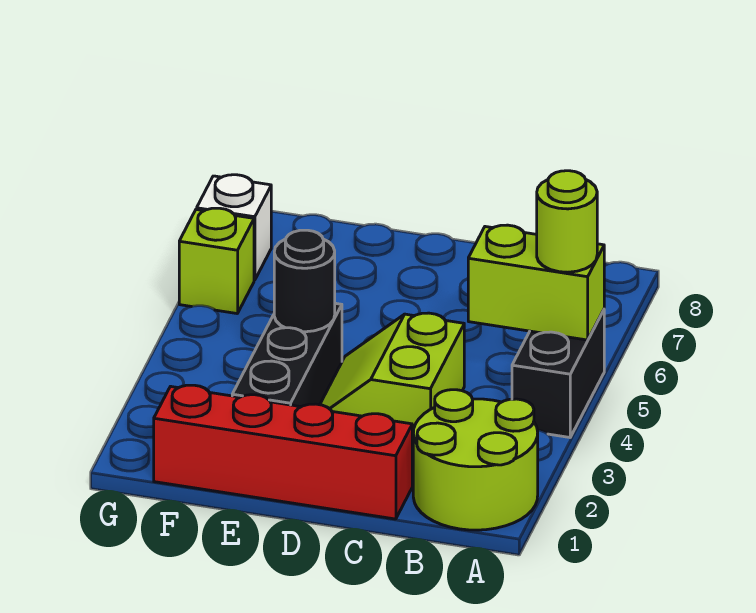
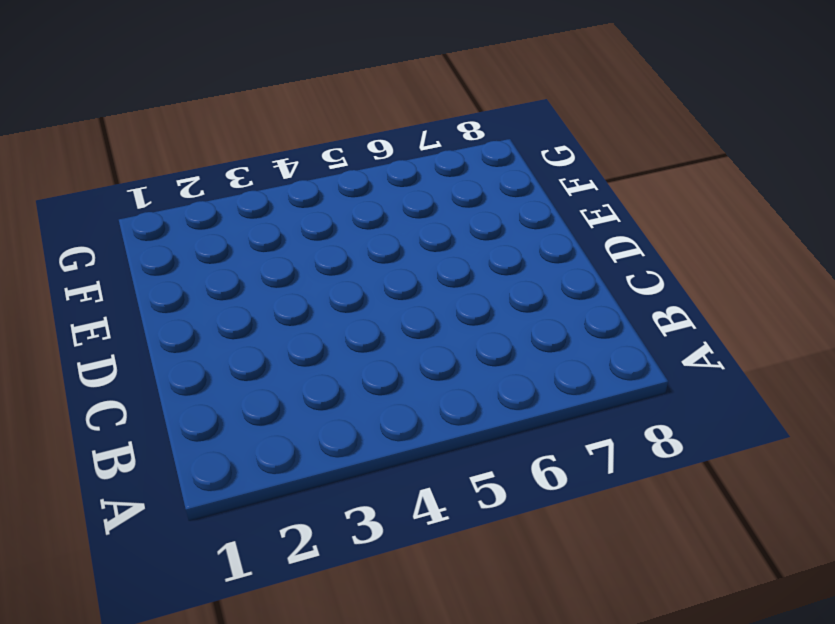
none -> lime round brick A1:B2 level 1
none -> black brick A4:A5 level 1

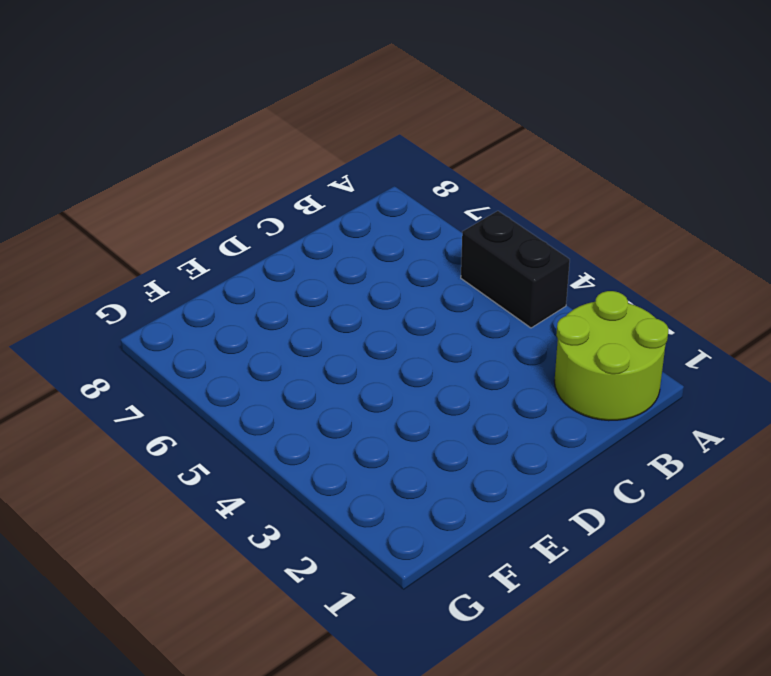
none -> red brick C1:F1 level 1
none -> lime slope C3:D4 level 1 top C

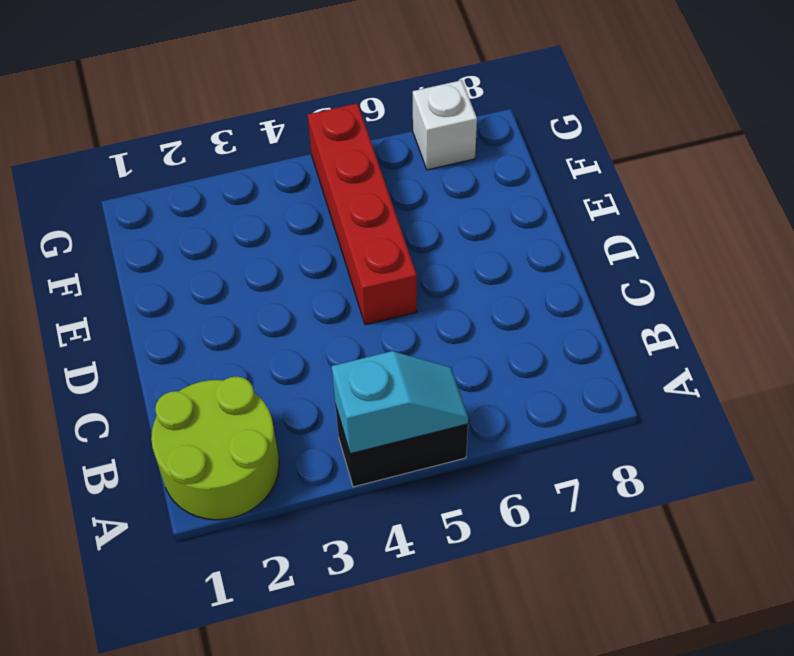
cyan slope A4:A5 level 2 top 4 -> lime brick A5:B5 level 2
red brick D5:G5 level 1 -> red brick C1:F1 level 1
none -> lime slope C3:D4 level 1 top C
none -> black brick E2:E4 level 1

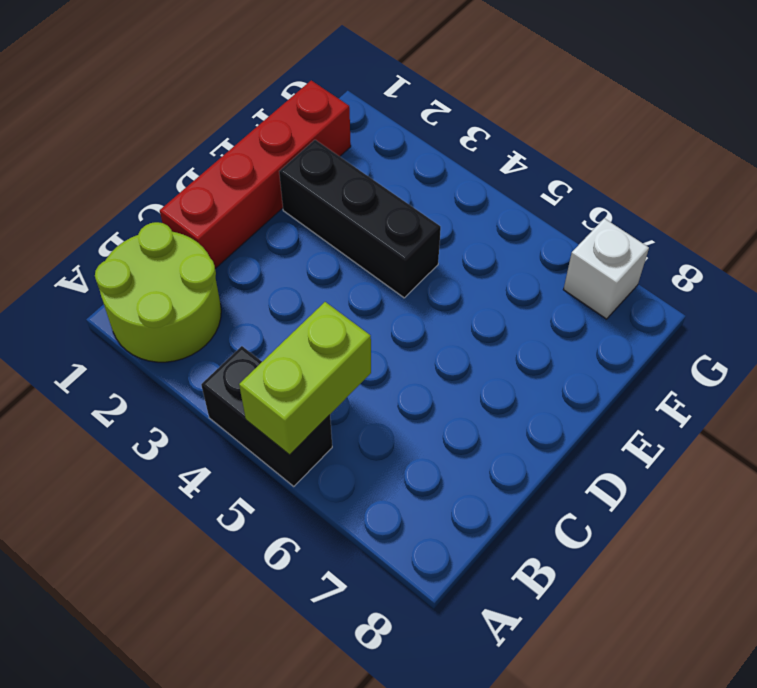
none -> lime slope C3:D4 level 1 top C
none -> lime brick G6 level 1

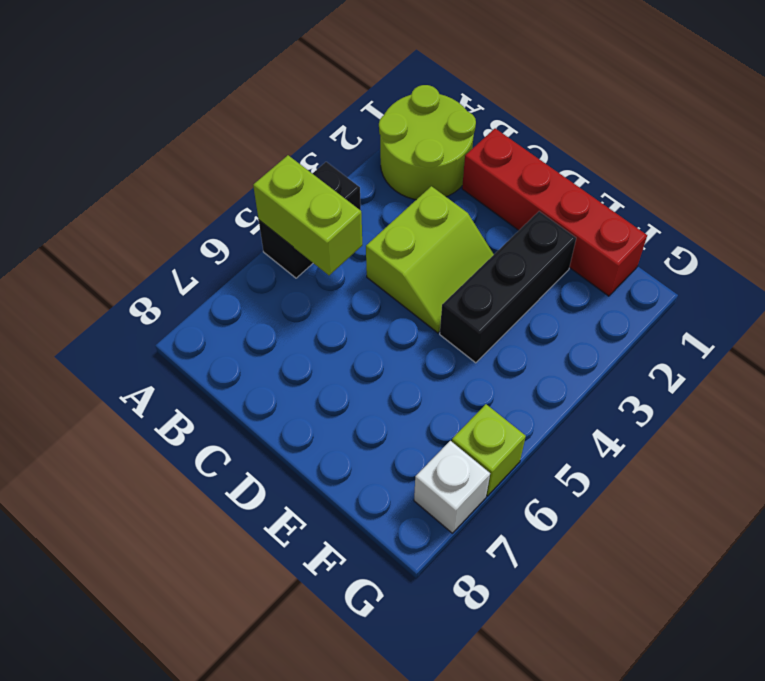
none -> black round brick E4 level 2
none -> lime round brick A5 level 3

